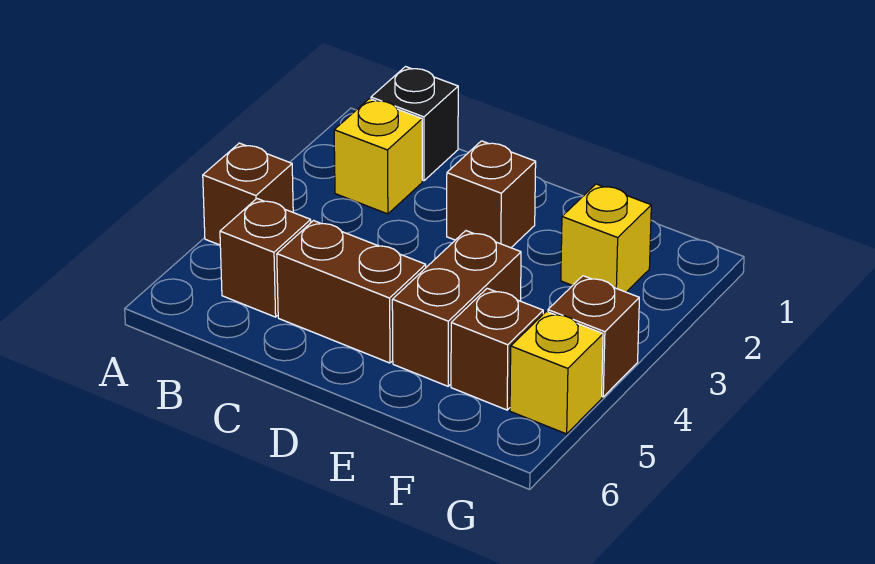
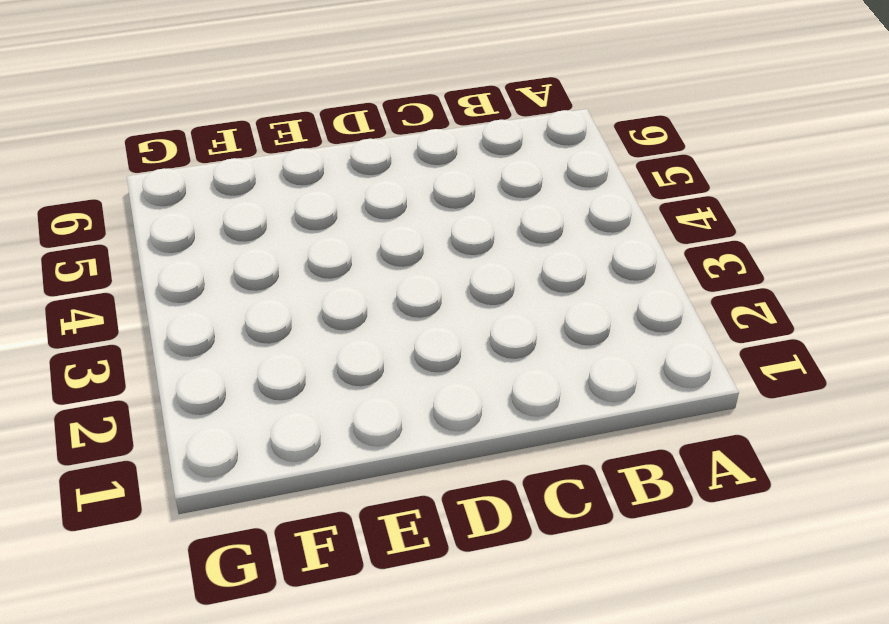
none -> brown brick A4 level 1
none -> black brick B1 level 1

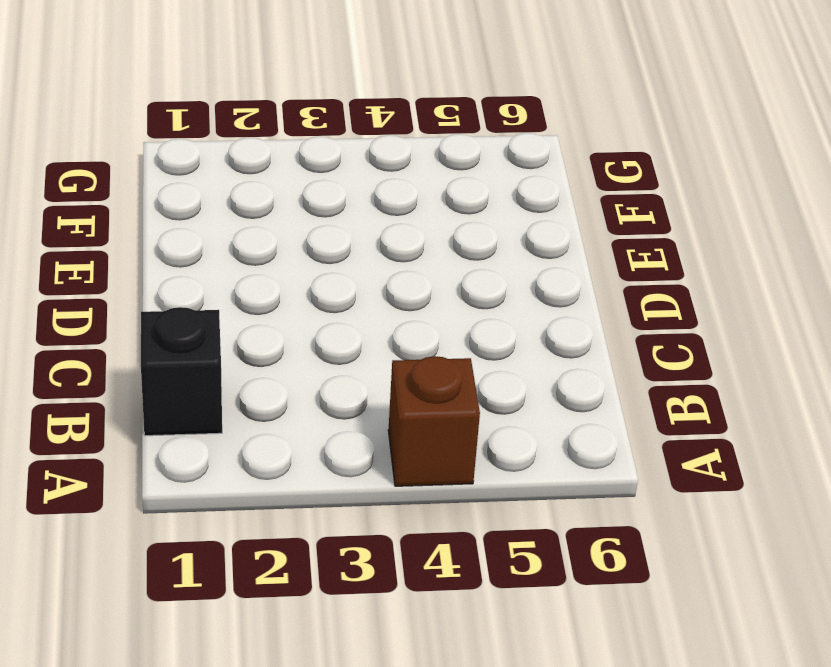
none -> yellow brick B2 level 1
none -> brown brick B5 level 1

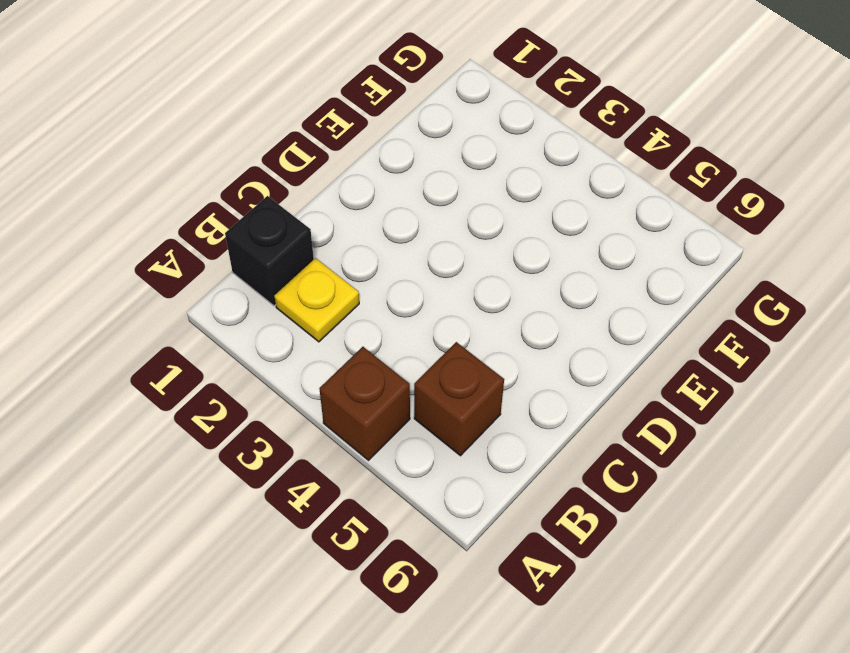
yellow plate B2 level 1 -> yellow brick B2 level 1
none -> brown brick C5:D5 level 1
none -> brown brick D2 level 1

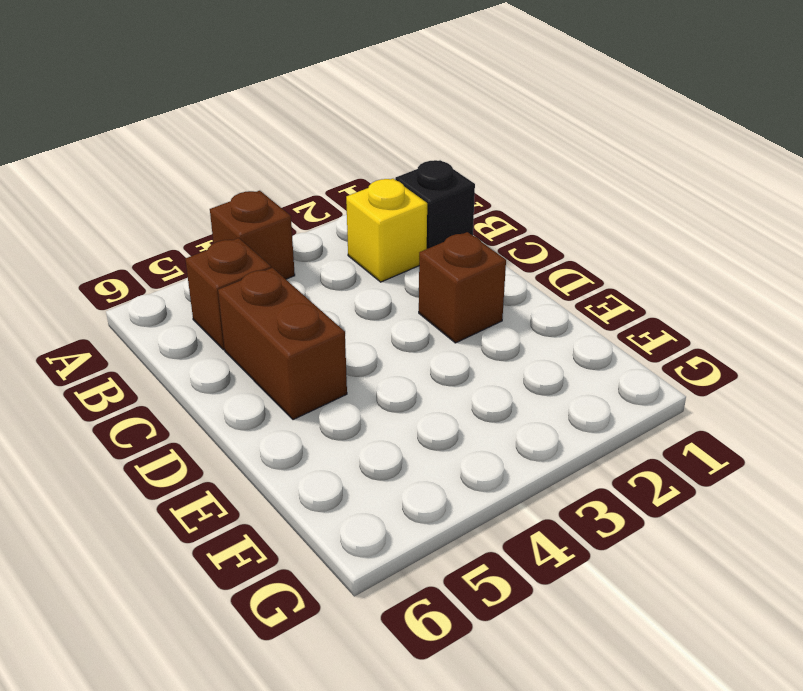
none -> brown brick E4:E5 level 1
none -> yellow brick F2 level 1

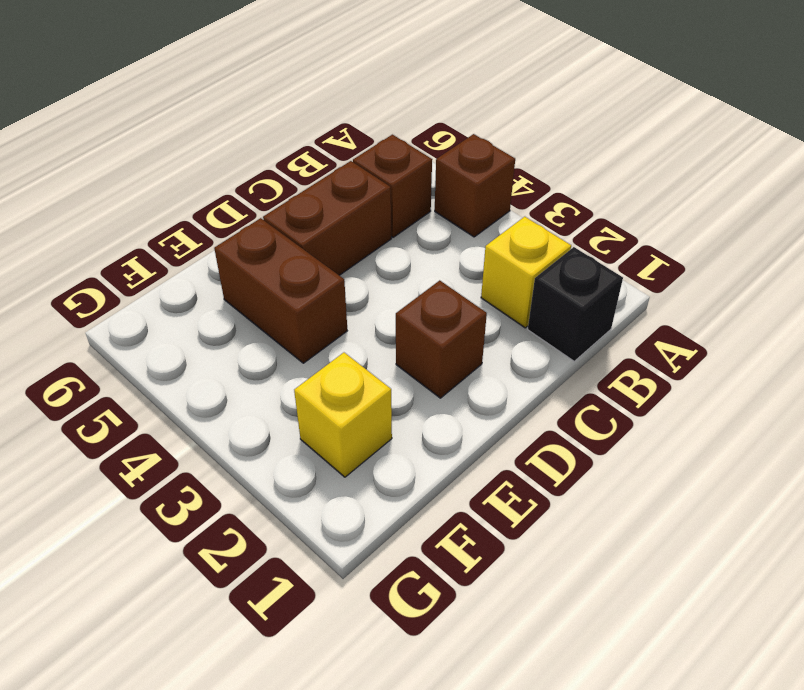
none -> brown brick F5 level 1
none -> brown brick G4 level 1

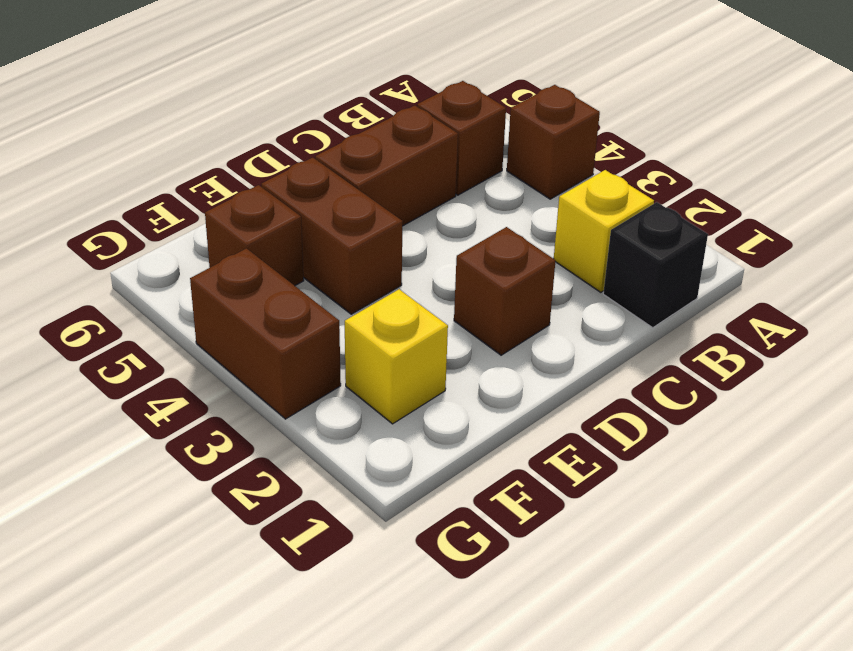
brown brick G3:G4 level 1 -> brown brick G4 level 1
none -> yellow brick G5 level 1

